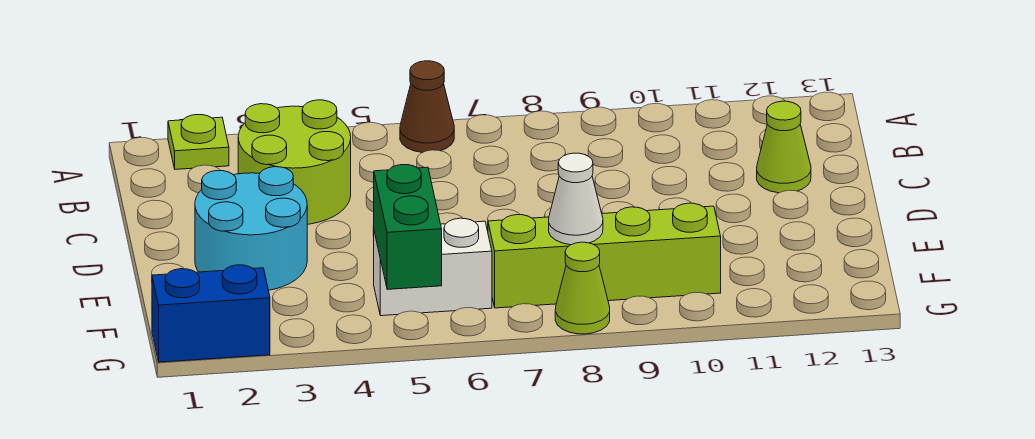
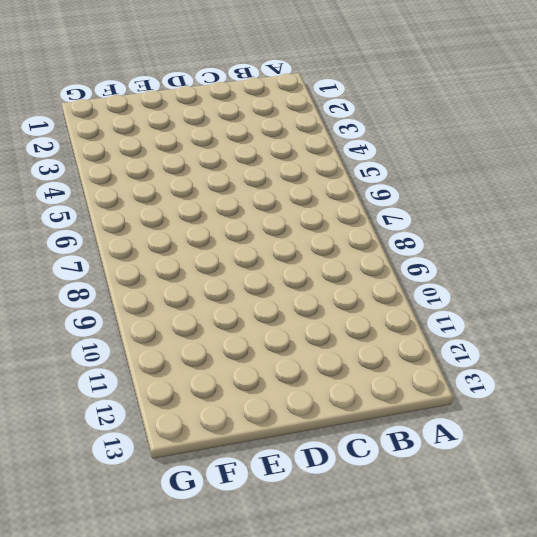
none -> lime plate A2 level 1
none -> brown cone A6 level 1

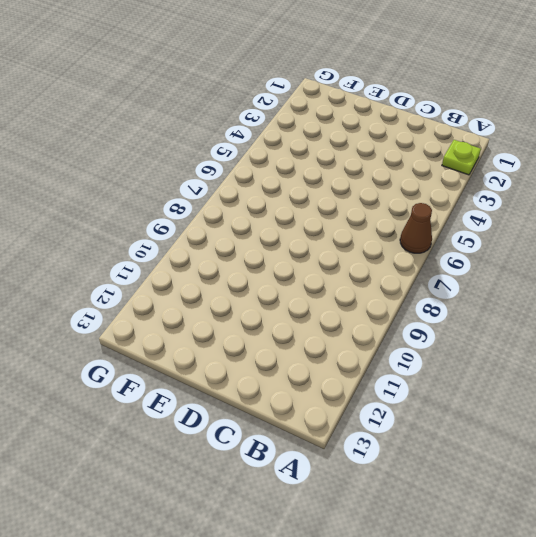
none -> lime round brick B3:C4 level 1
none -> lime cone C12 level 1

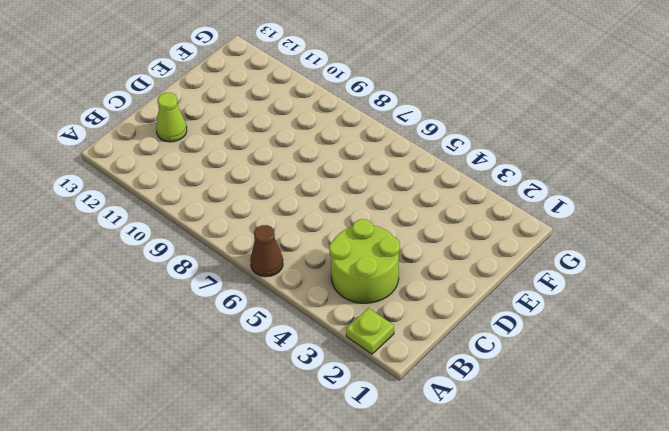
none -> cyan round brick D2:E3 level 1
none -> white brick F5:F6 level 1

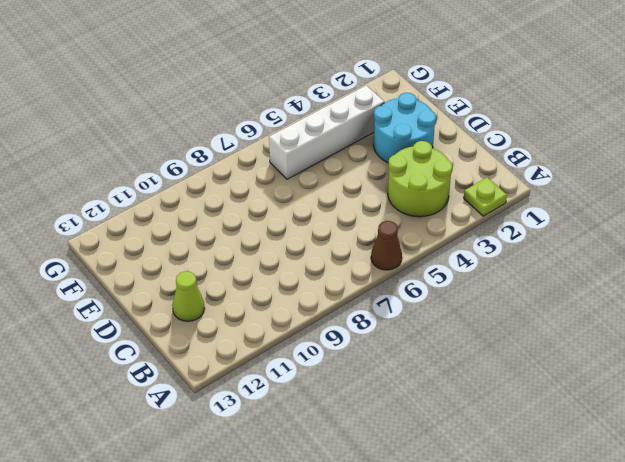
white brick F3:F6 level 1 -> white brick F5:F6 level 1
none -> lime brick F7:F10 level 1
none -> blue brick G1:G2 level 1

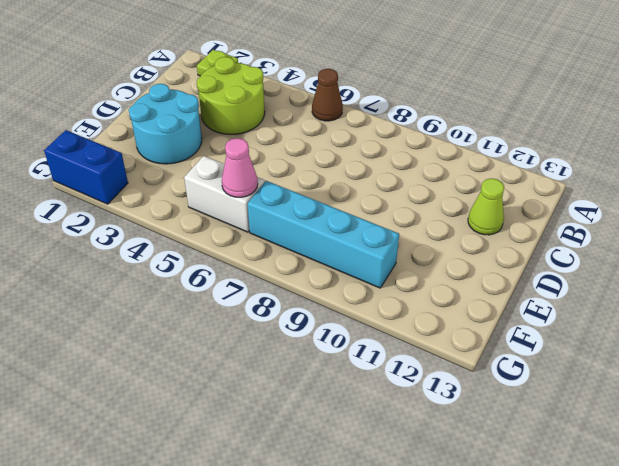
pink cone F6 level 2 -> none
cyan brick F7:F10 level 1 -> lime brick F7:F10 level 1
none -> lime cone G8 level 1
none -> green brick F5:G5 level 2

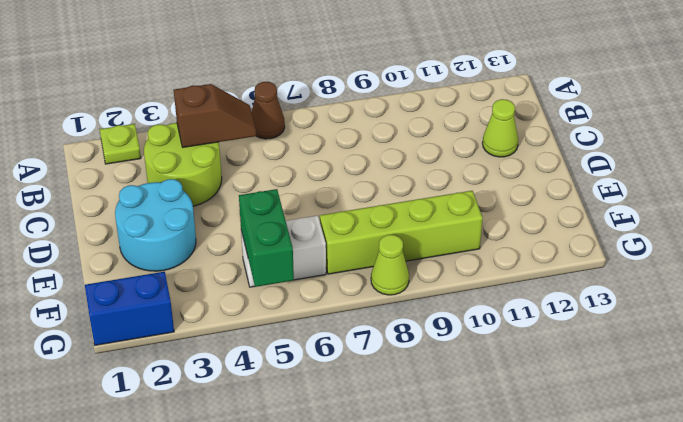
brown slope B4:B5 level 2 top 4 -> none
none -> white cone F8 level 2

